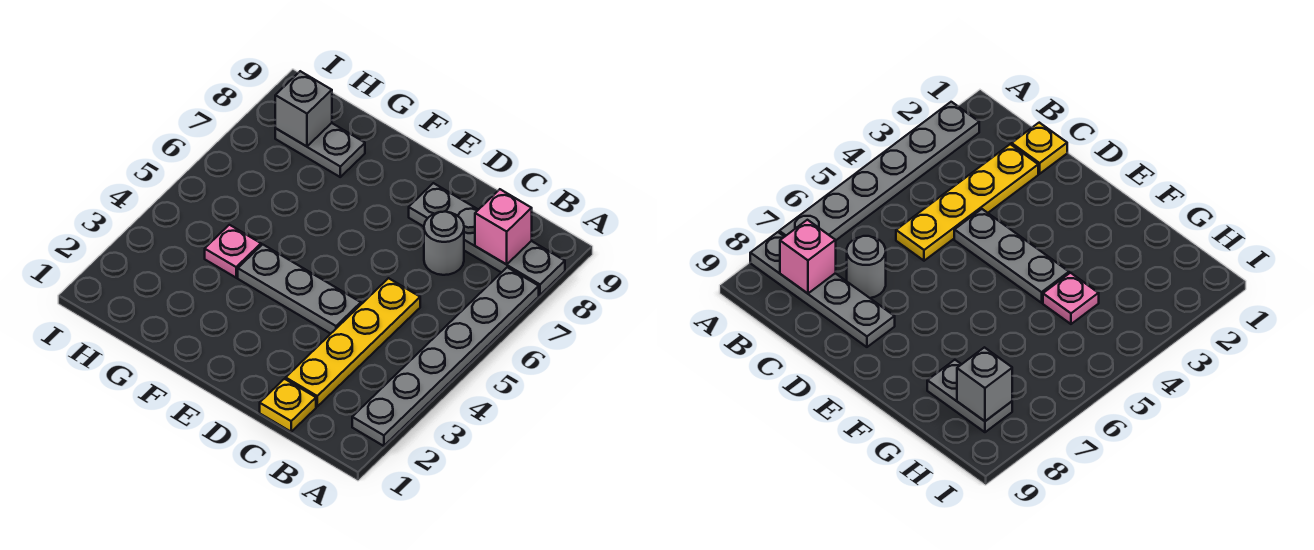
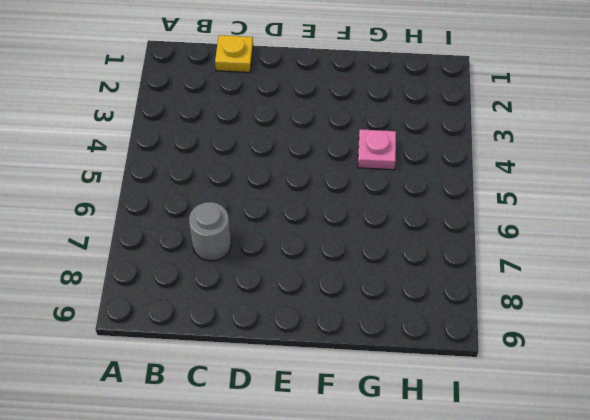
none -> grey plate A2:A7 level 1
none -> grey plate A8:D8 level 1

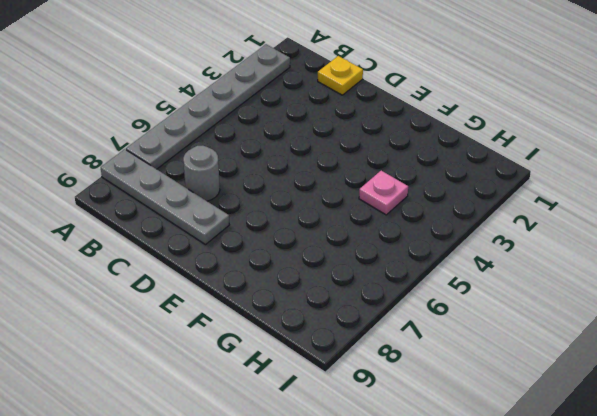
none -> yellow plate C2:C5 level 1
none -> grey plate D4:F4 level 1

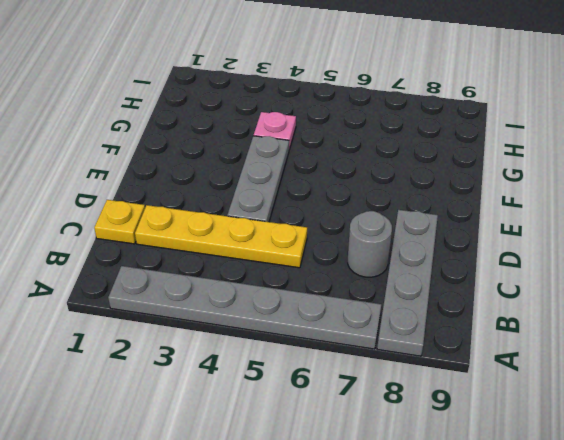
none -> grey plate G8:H8 level 1
none -> pink brick B8 level 2

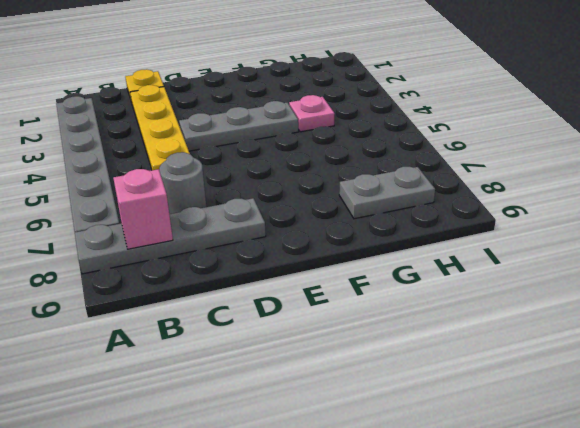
none -> grey brick H8 level 2

